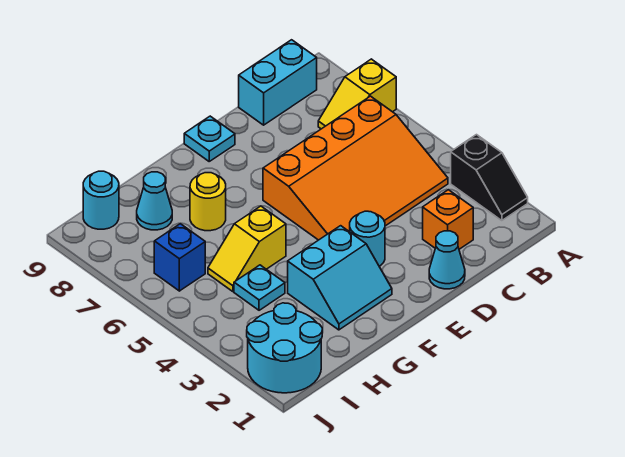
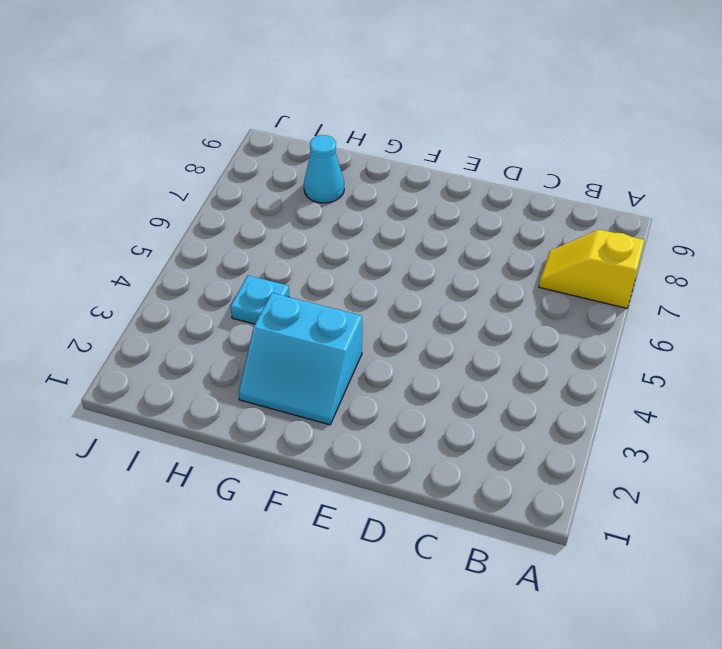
none -> black slope A2:A3 level 1 top 3
none -> orange slope B4:E6 level 1 top 6
none -> cyan brick B9:C9 level 1

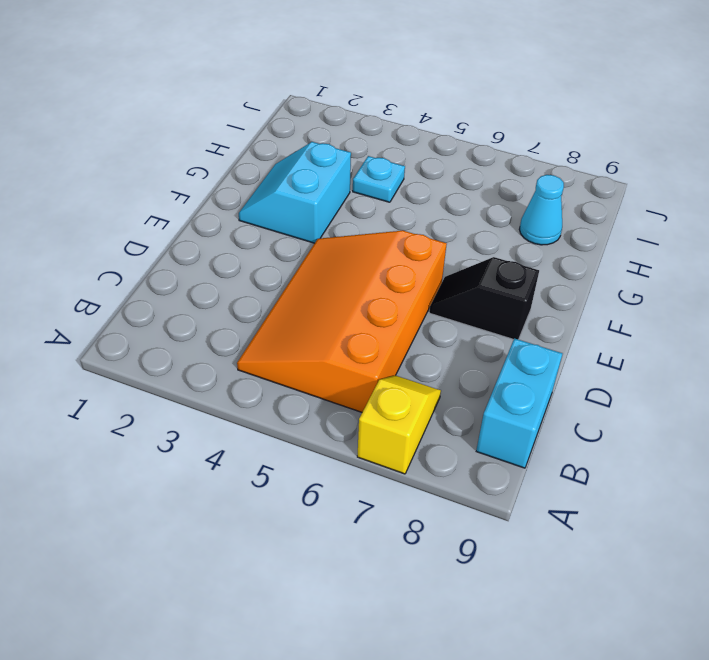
black slope E7:E8 level 1 top 8 -> black slope A2:A3 level 1 top 3
none -> orange brick C2 level 1
none -> cyan cone D1 level 1
none -> cyan round brick E3 level 1

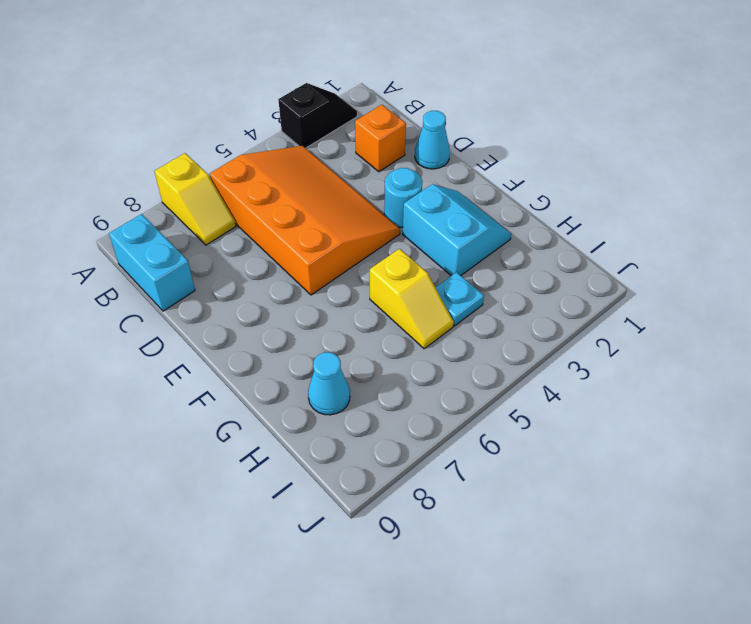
none -> cyan plate E9 level 1
none -> yellow round brick G7 level 1
none -> cyan round brick I1:J2 level 1

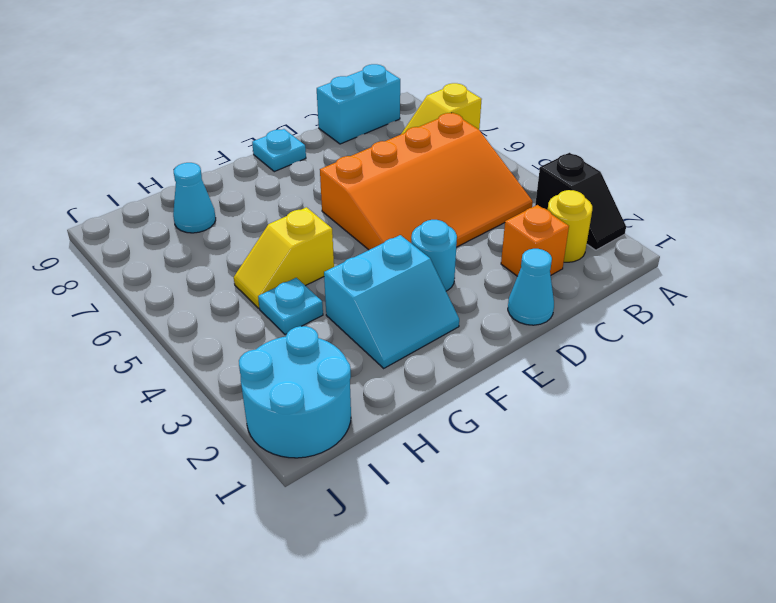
yellow round brick B2 level 1 -> yellow round brick G7 level 1
none -> blue brick I6 level 1
none -> cyan round brick I9 level 1

